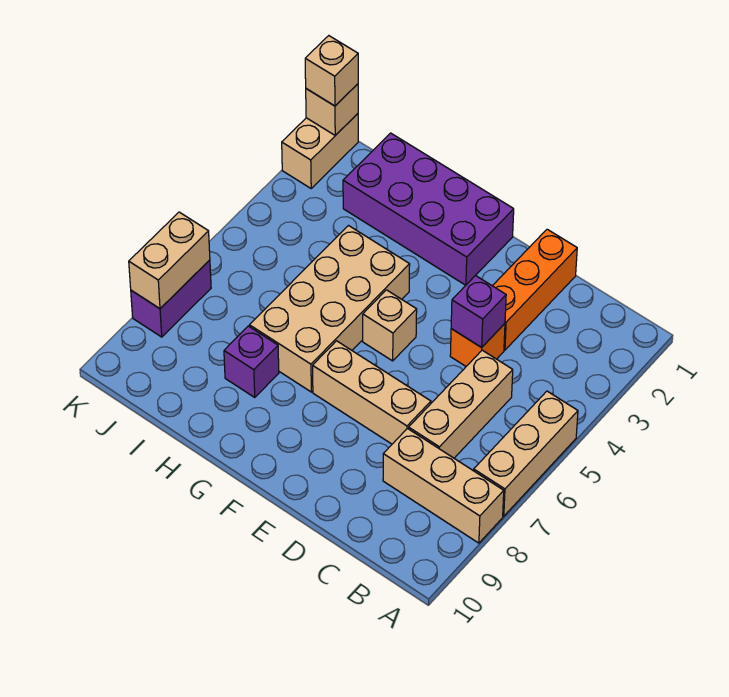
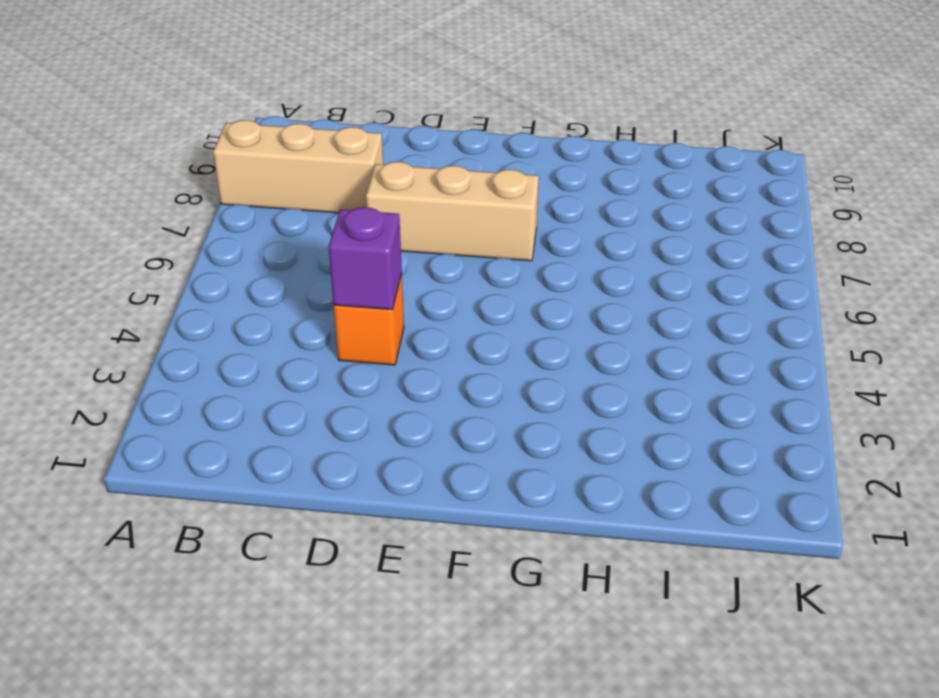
none -> tan brick A5:A7 level 1
none -> tan brick C5:C7 level 1
none -> orange brick D1:D3 level 1

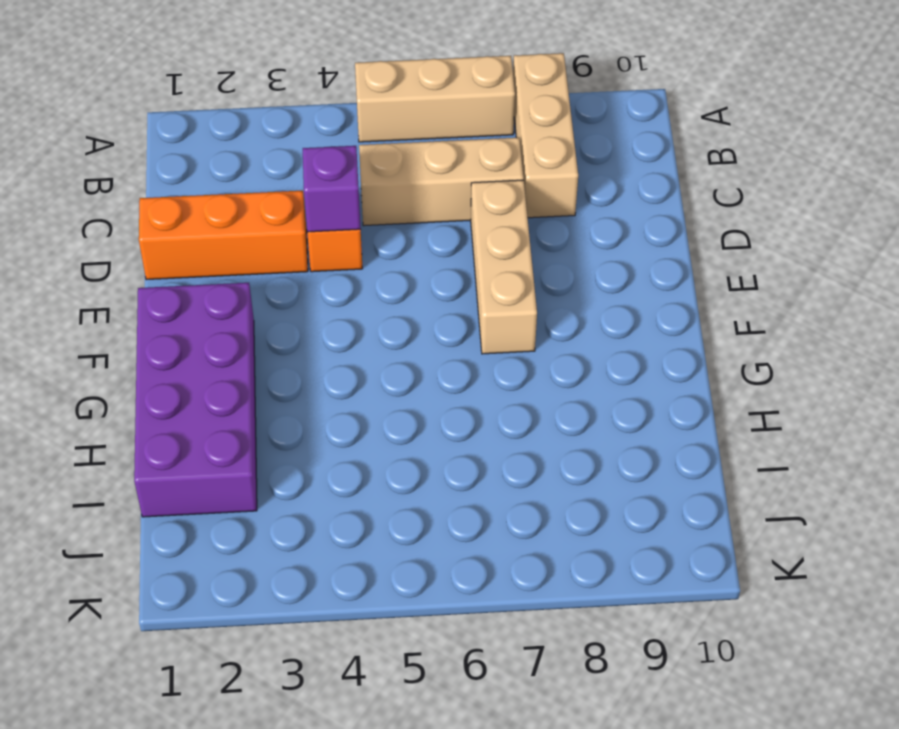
none -> tan brick F5 level 1
none -> tan brick G4:H7 level 1
none -> purple brick H8 level 1

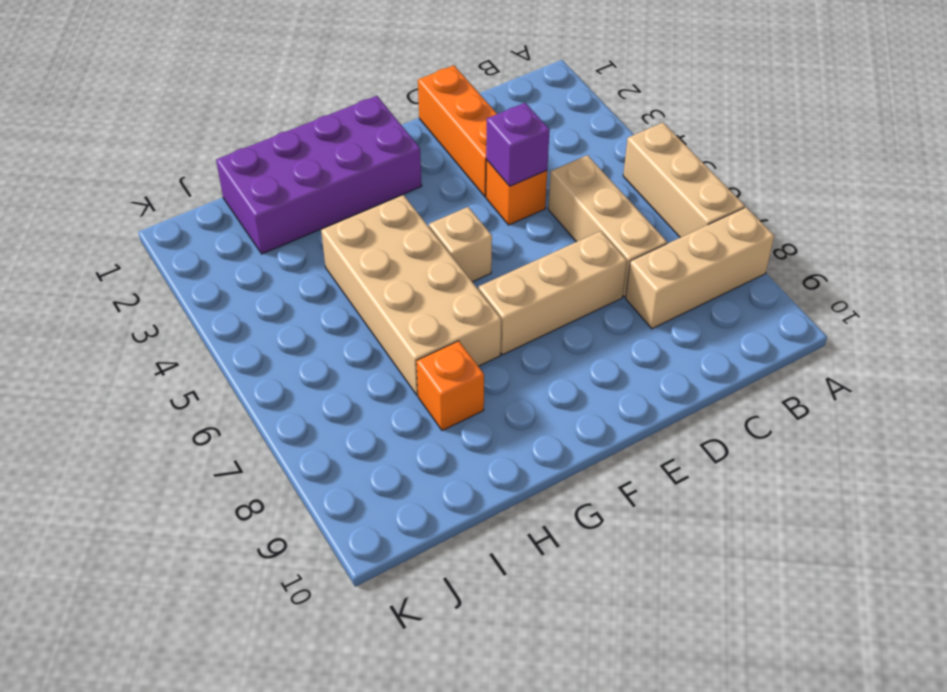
orange brick H8 level 1 -> purple brick H8 level 1
none -> tan brick K1:K2 level 1
none -> purple brick K7:K8 level 1
none -> tan brick K1 level 2

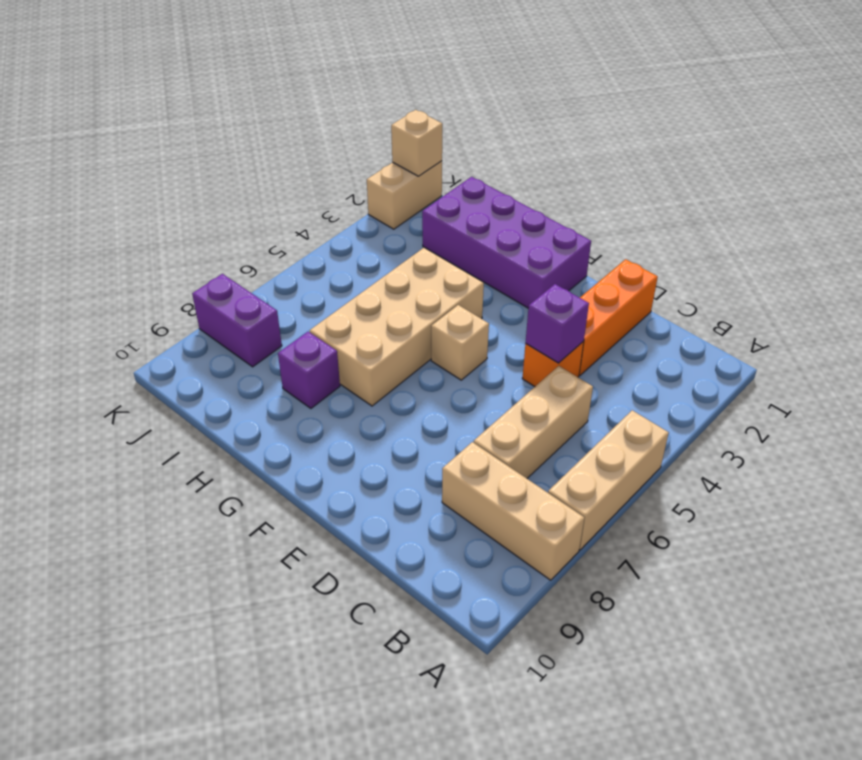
purple brick J8:K8 level 1 -> purple brick K7:K8 level 1
none -> tan brick D7:F7 level 1
none -> tan brick K7:K8 level 2
none -> tan brick K1 level 3

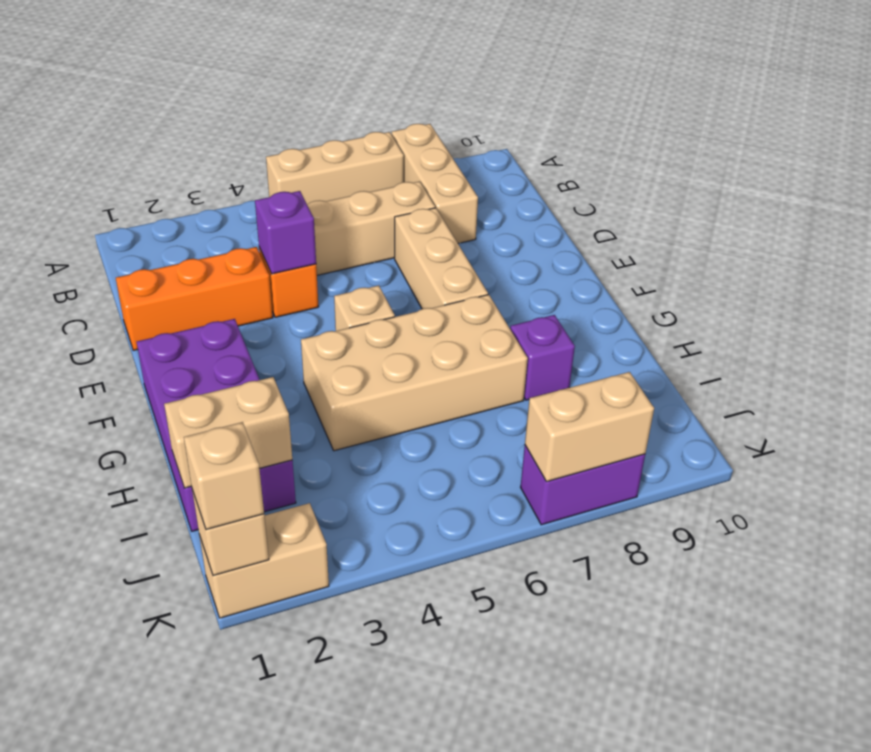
tan brick I1:I2 level 2 -> none

